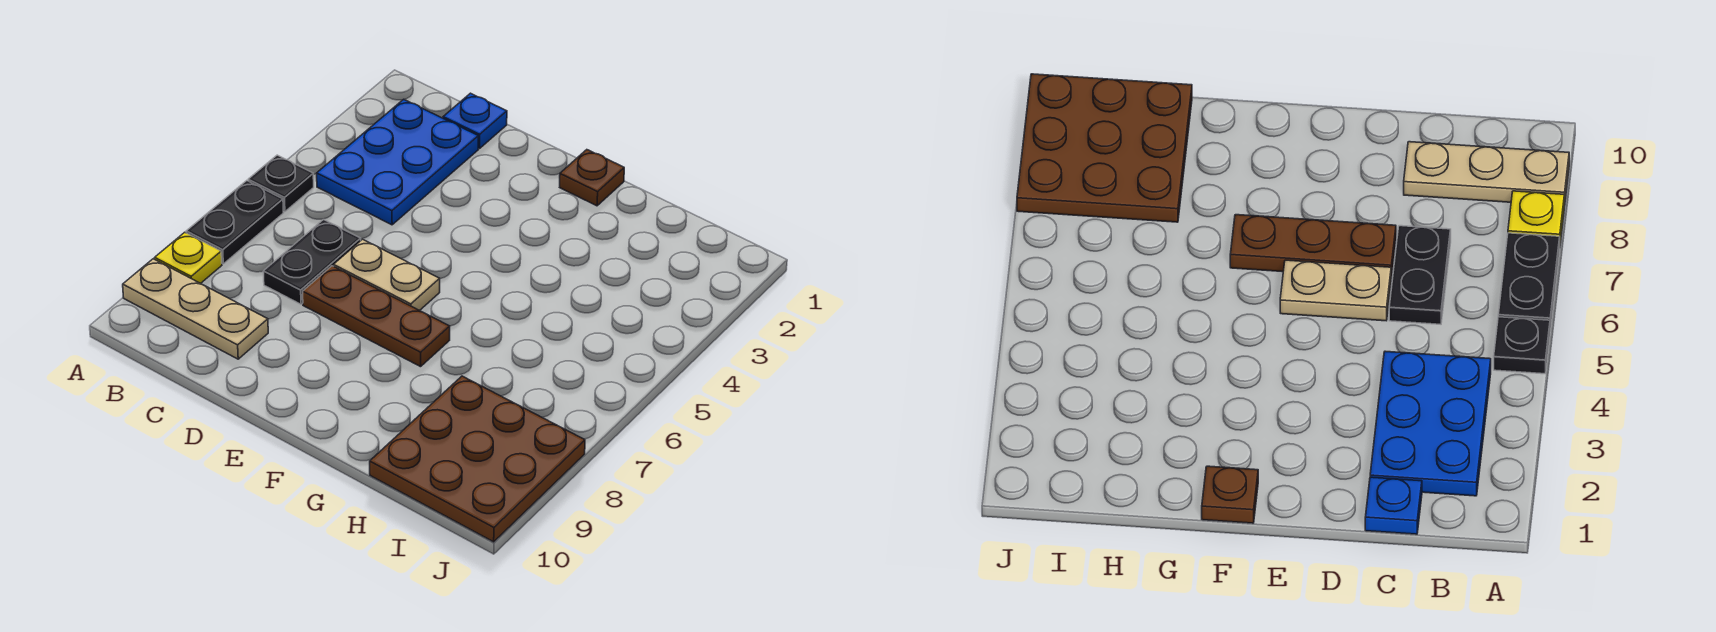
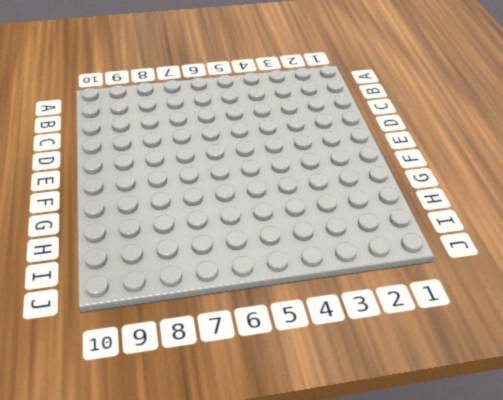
none -> black plate A5 level 1
none -> black plate A6:A7 level 1

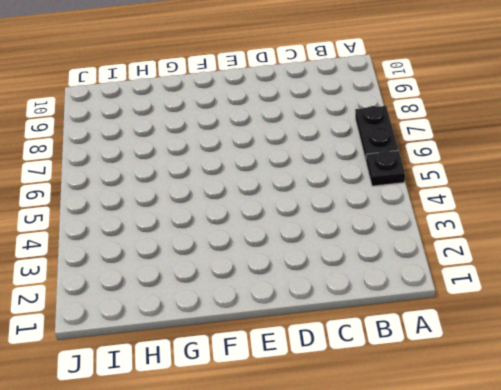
none -> yellow plate A8 level 1
none -> tan plate A9:C9 level 1

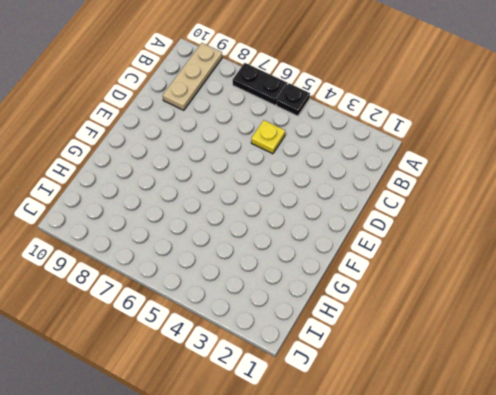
yellow plate C5 level 1 -> yellow plate A8 level 1
none -> blue plate B2:C4 level 1
none -> blue plate C1 level 1

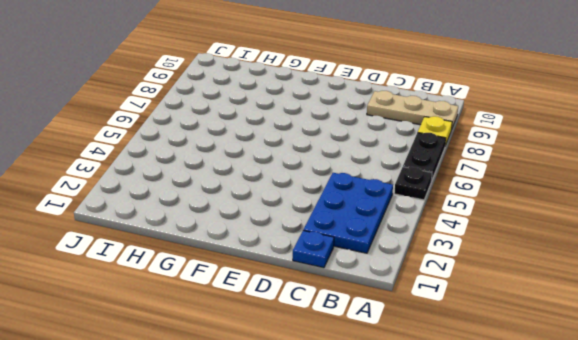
none -> black plate C6:C7 level 1
none -> tan plate D6:E6 level 1

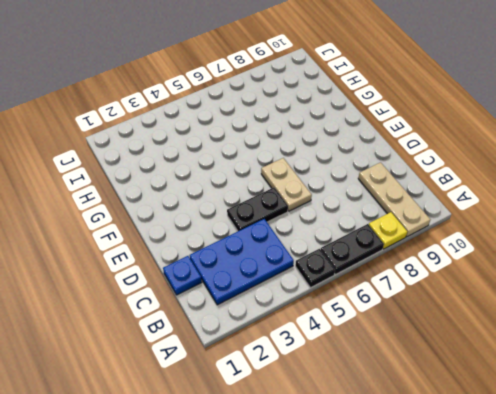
black plate D4:D5 level 1 -> black plate C6:C7 level 1
none -> brown plate D7:F7 level 1
none -> brown plate F1 level 1

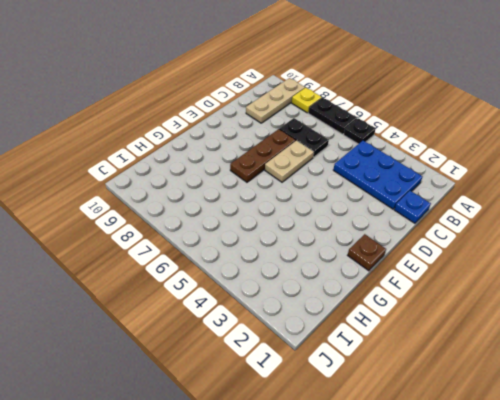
none -> brown plate H8:J10 level 1

